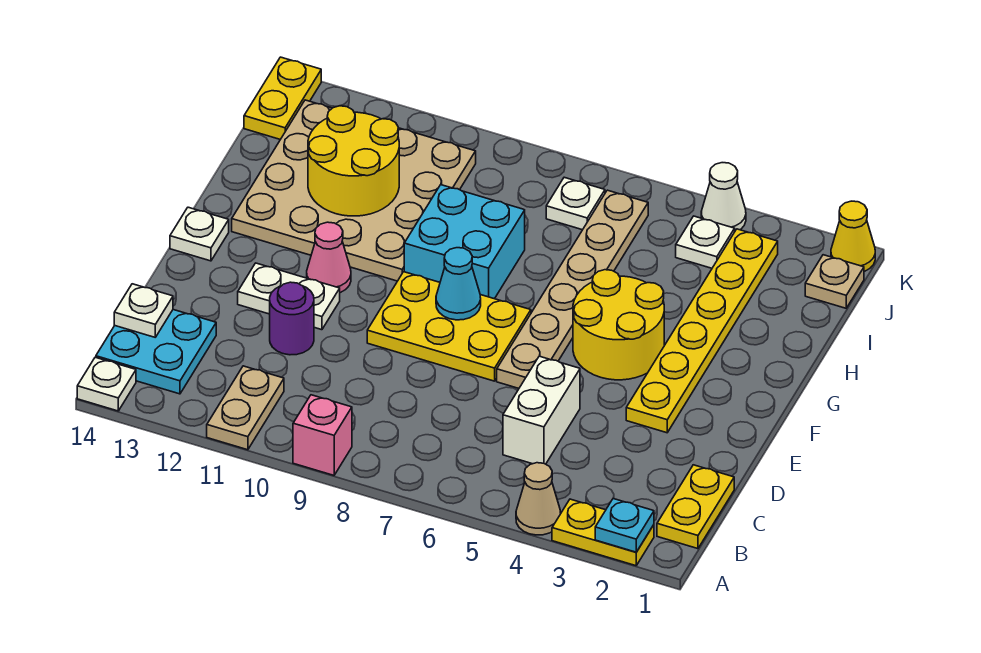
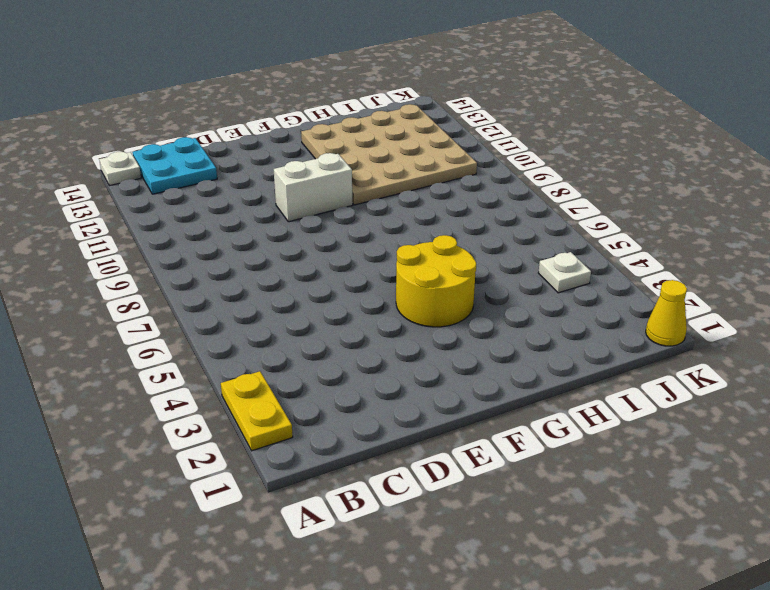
white brick E10:F10 level 1 -> white brick C5:D5 level 1
none -> tan cone A4 level 1
none -> pink brick A9 level 1
none -> tan plate A11:B11 level 1

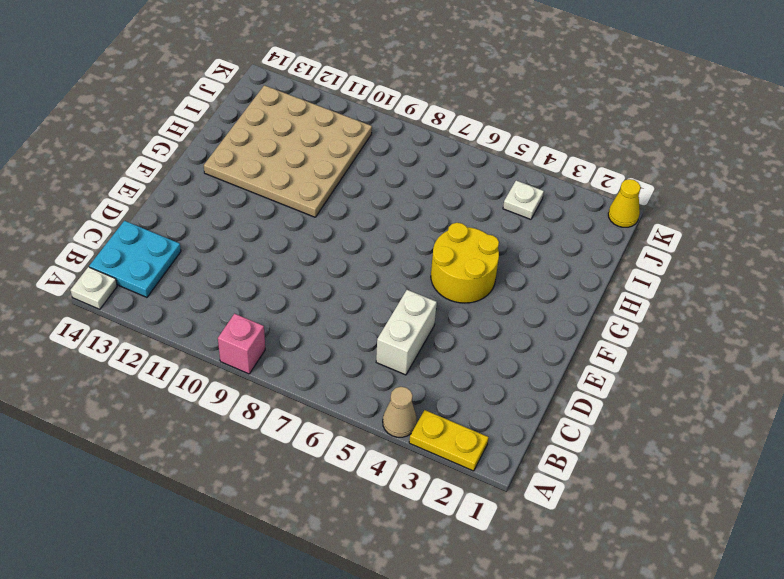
none -> tan plate A11:B11 level 1
none -> yellow plate B1:C1 level 1
none -> purple round brick D11 level 1

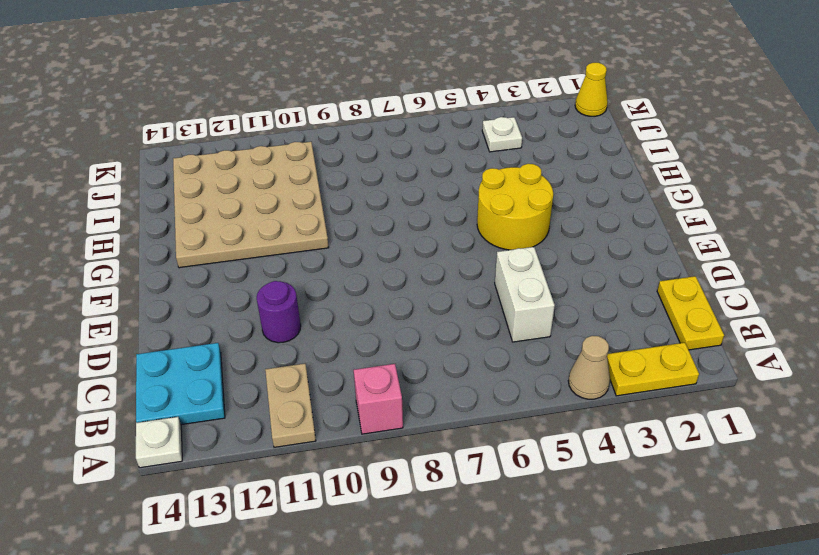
none -> yellow plate E3:J3 level 1
none -> tan plate E6:J6 level 1
none -> yellow plate E7:F9 level 1

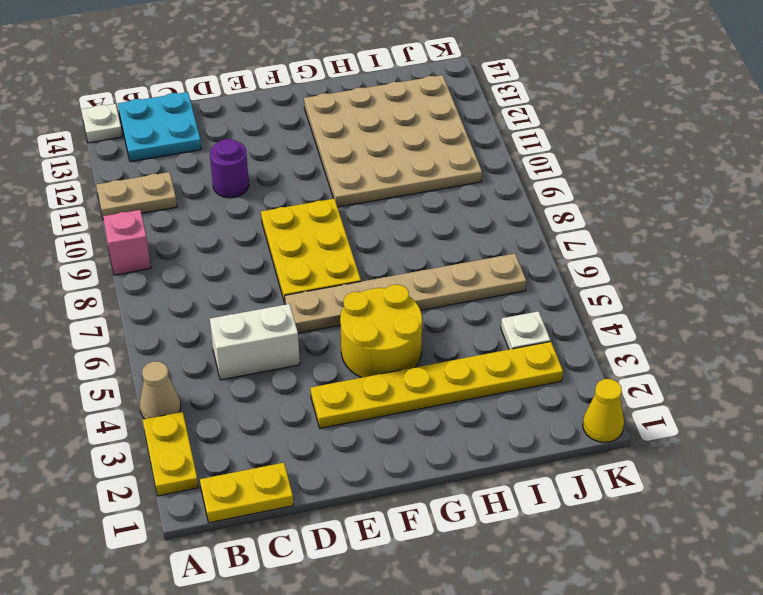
none -> white plate E11:E12 level 1
none -> pink cone F11 level 1
none -> white plate F14 level 1

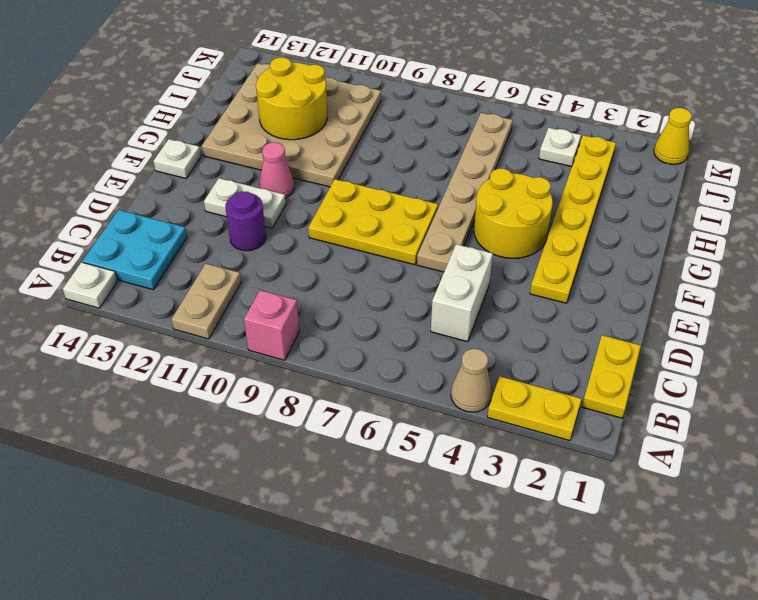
none -> cyan brick G8:H9 level 1
none -> tan plate J1 level 1
none -> white plate J7 level 1

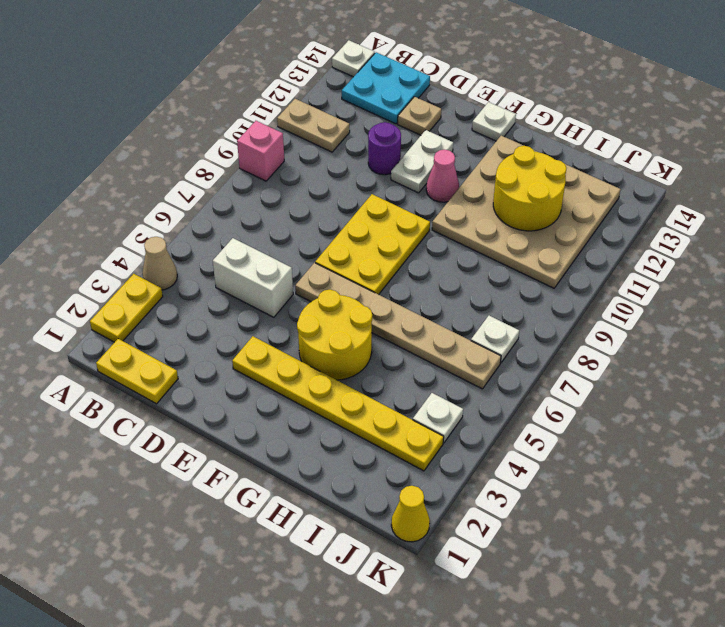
tan plate D13 level 1 -> tan plate J1 level 1
none -> cyan brick G8:H9 level 1
none -> yellow plate J14:K14 level 1
none -> white cone K4 level 1

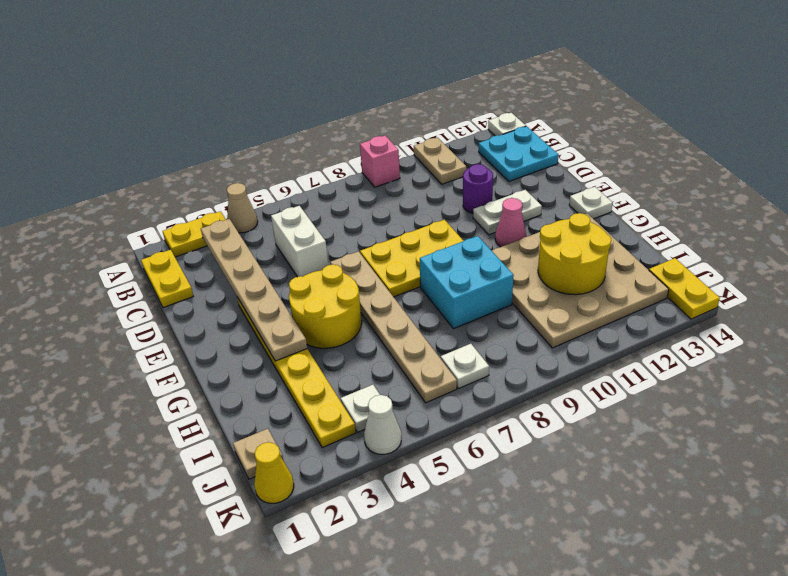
tan plate B3:G3 level 2 -> none
none -> cyan plate A2 level 2
none -> white plate C14 level 2
none -> cyan cone F8 level 2

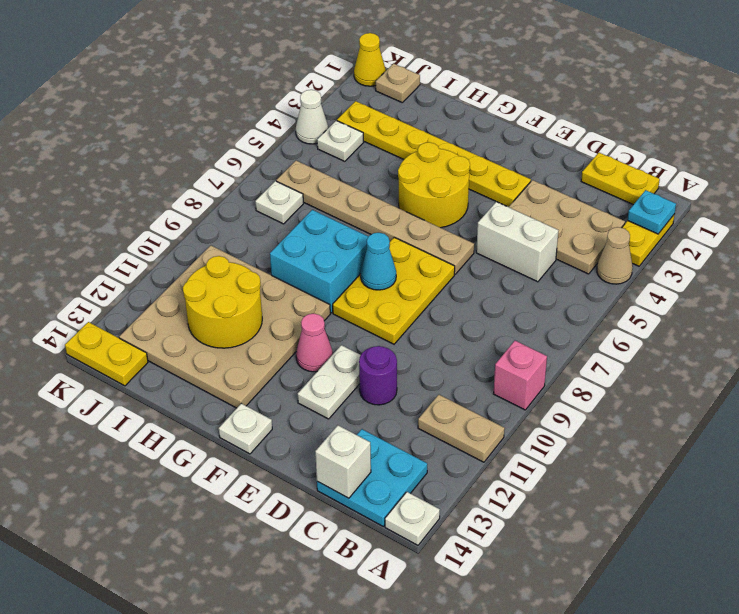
tan plate B3:D4 level 1 -> none
white brick C14 level 2 -> white plate C14 level 2

